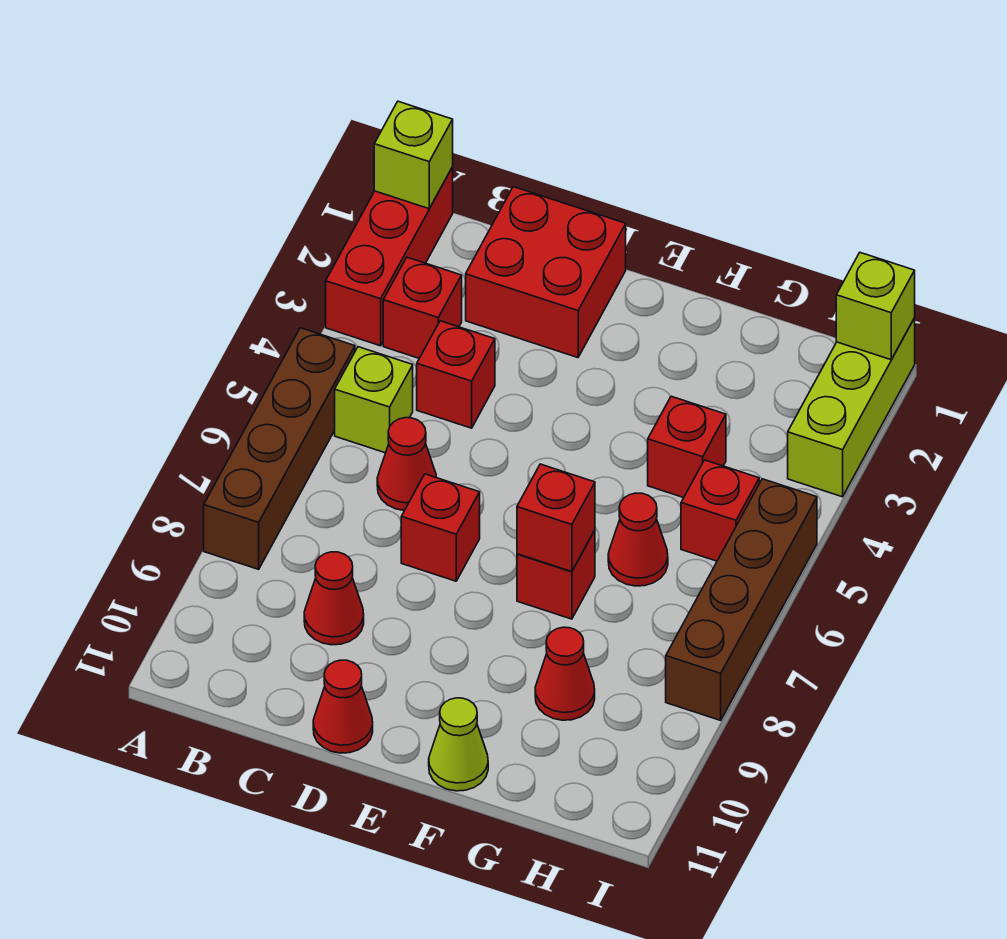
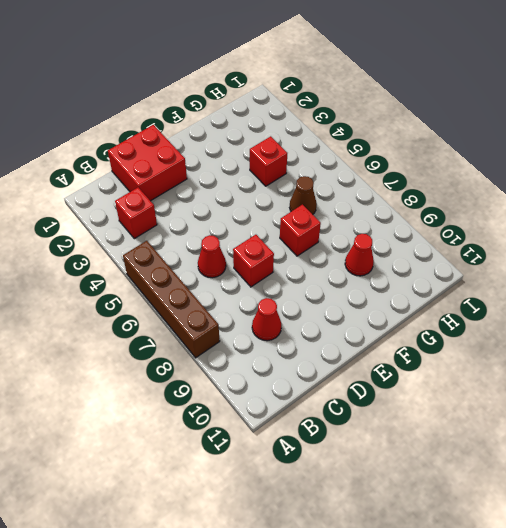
brown cone G6 level 1 -> red cone G6 level 1
none -> red brick A1:A3 level 1
none -> lime brick B5 level 1
none -> red brick C4 level 1

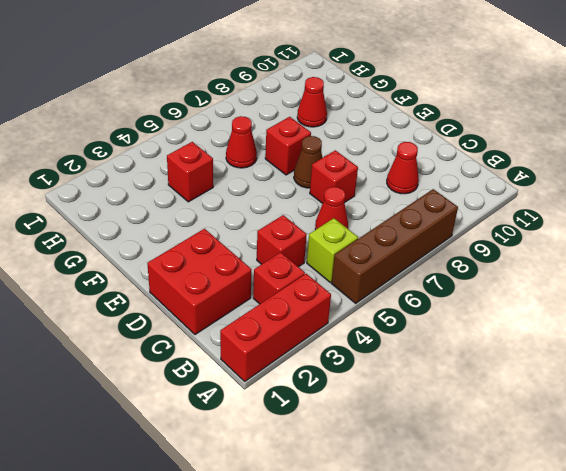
brown cone E7 level 1 -> none
none -> red cone D11 level 1
none -> lime cone F11 level 1
none -> red brick H5 level 1

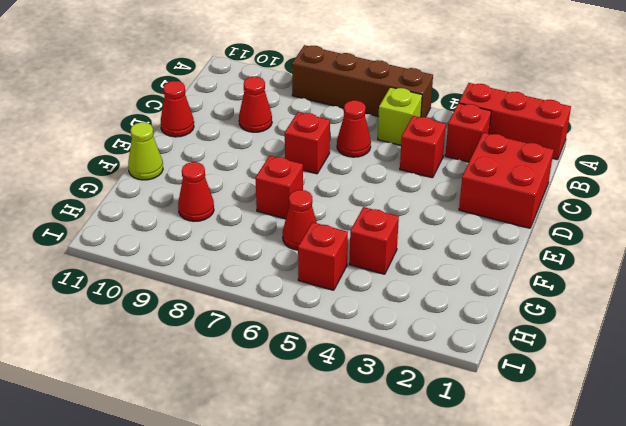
none -> lime brick I1:I3 level 1
none -> brown brick I5:I8 level 1
none -> lime brick A1 level 2

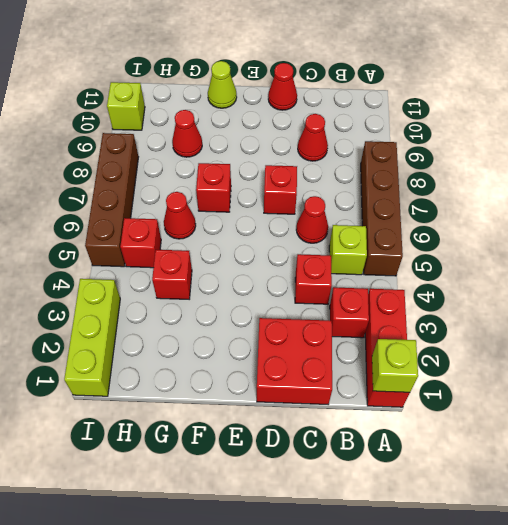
lime brick I10 level 1 -> lime brick I1 level 2
none -> red brick F7 level 2

